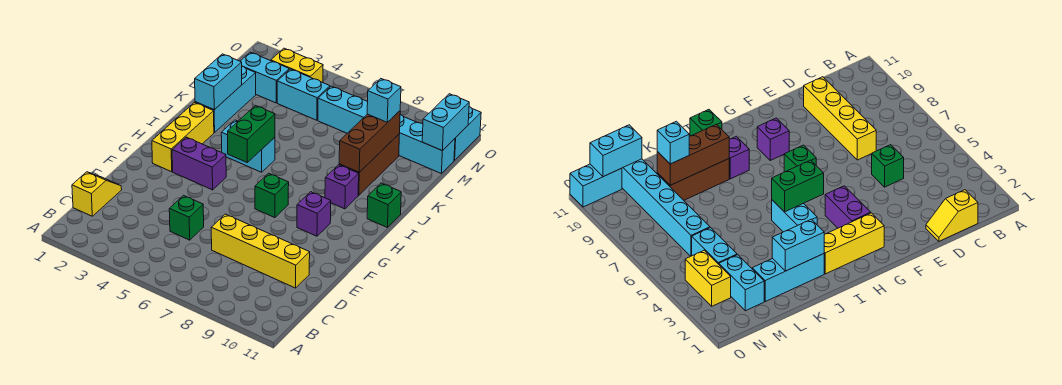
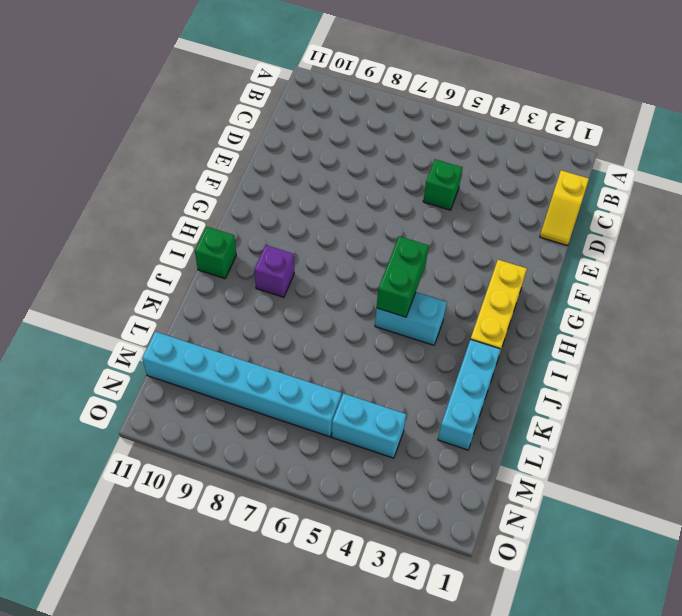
none -> yellow brick D7:D10 level 1
none -> purple brick G3:G4 level 1
none -> green brick G7 level 1

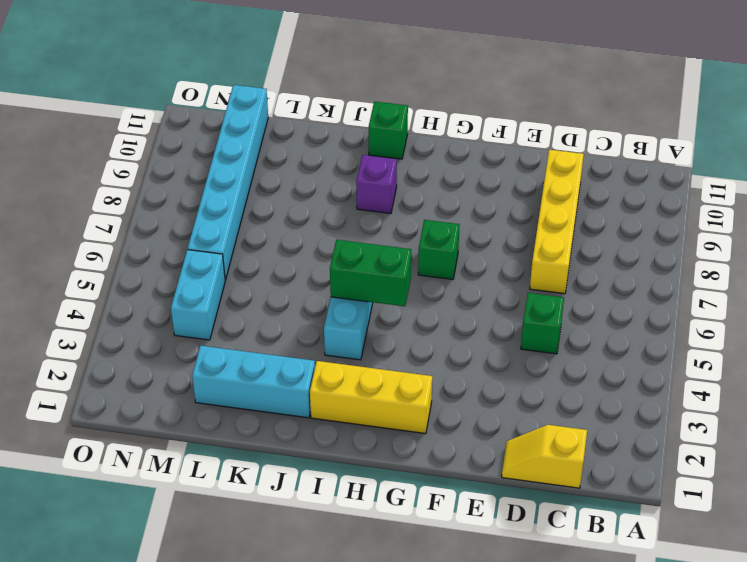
none -> purple brick G3:G4 level 1
none -> purple brick G9 level 1
none -> brown brick J9:L9 level 1

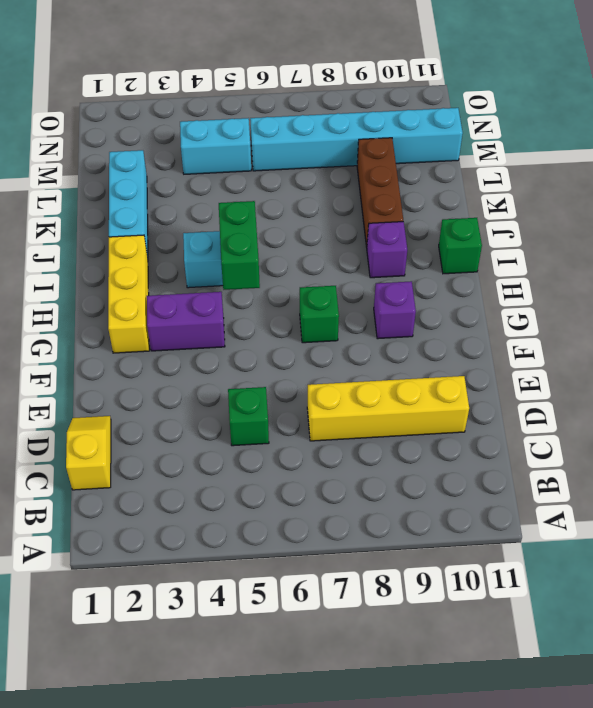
none -> cyan brick M2:M3 level 1
none -> yellow brick N3:N4 level 1
none -> cyan brick N11:O11 level 1

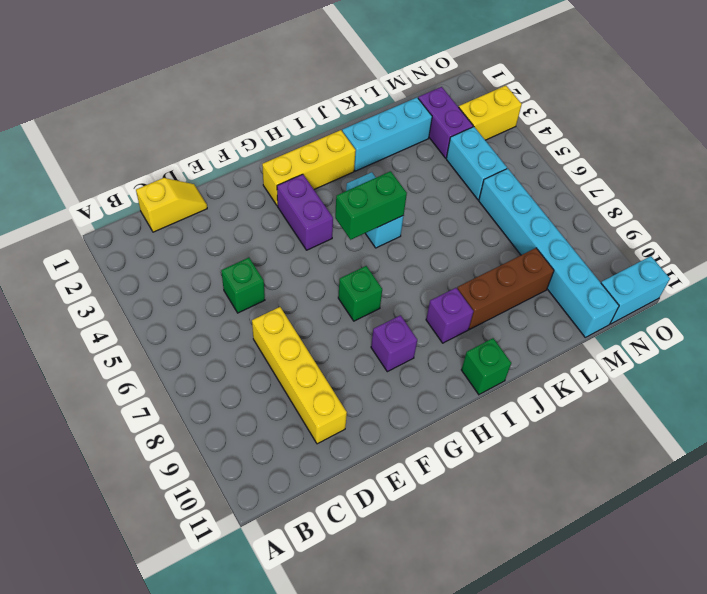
purple brick M2:M3 level 1 -> cyan brick M2:M3 level 1
yellow brick N3:O3 level 1 -> yellow brick N3:N4 level 1
none -> cyan brick J2:K2 level 2
none -> brown brick J9:L9 level 2
none -> cyan brick M11:N11 level 2

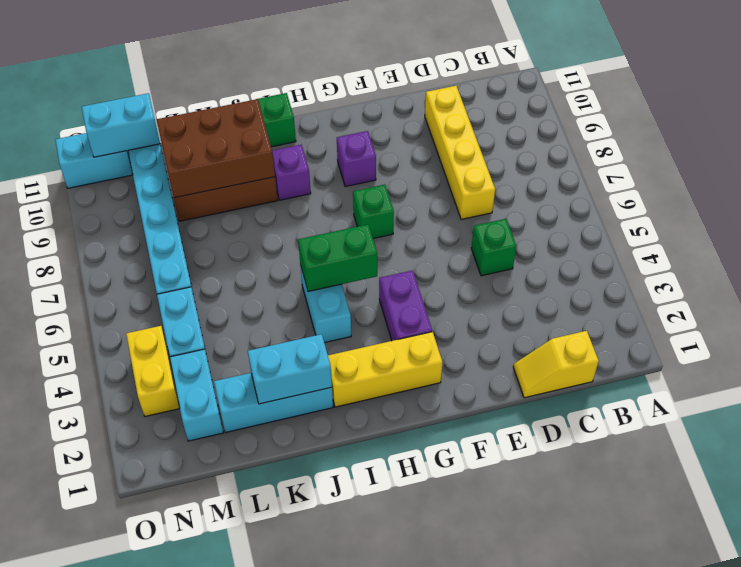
brown brick J9:L10 level 2 -> brown brick J9:L9 level 2
none -> cyan brick L9 level 3

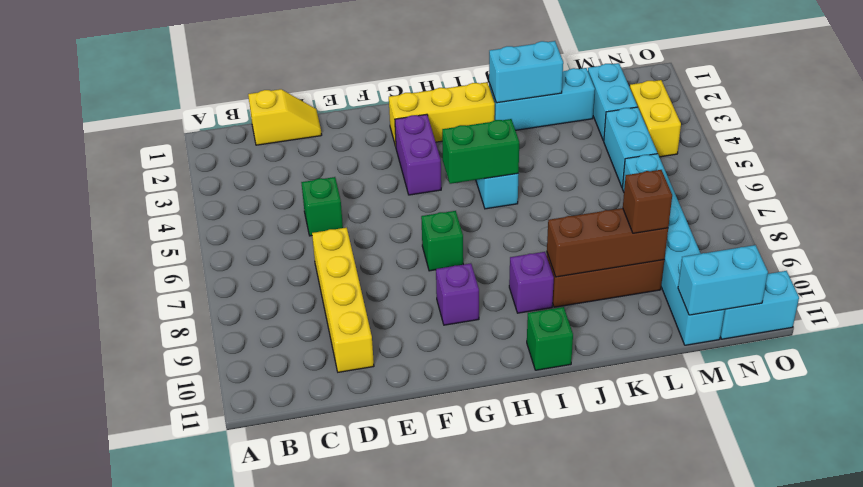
brown brick L9 level 3 -> cyan brick L9 level 3

